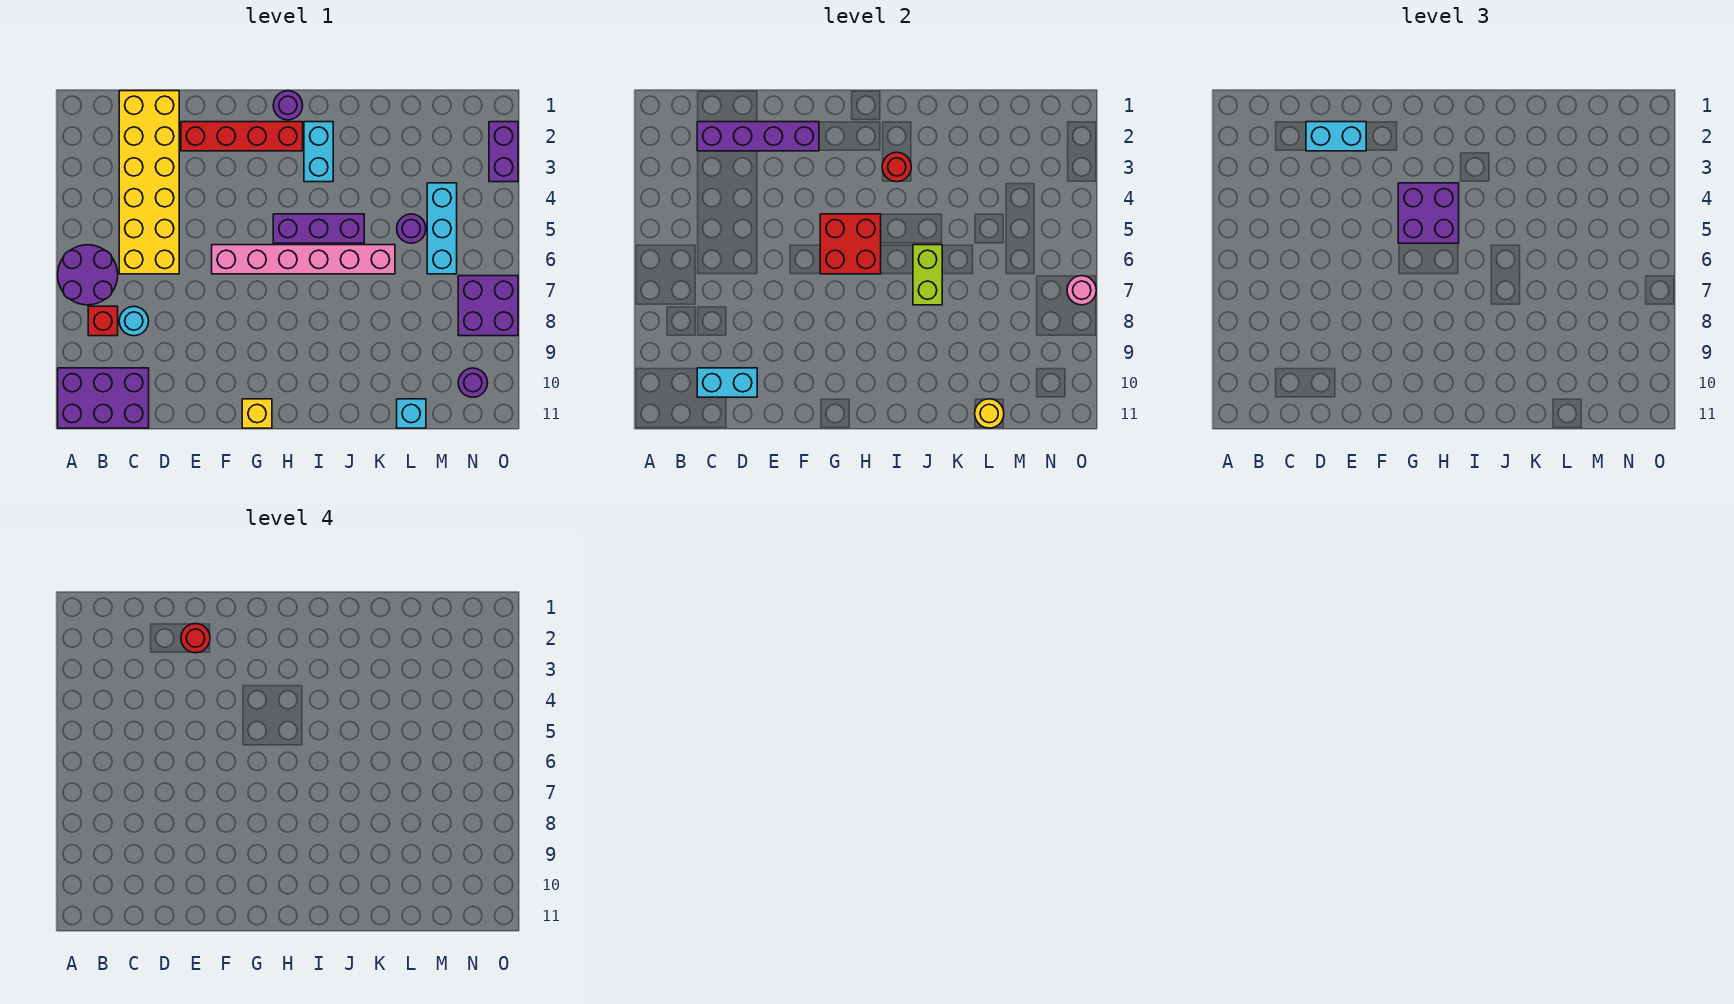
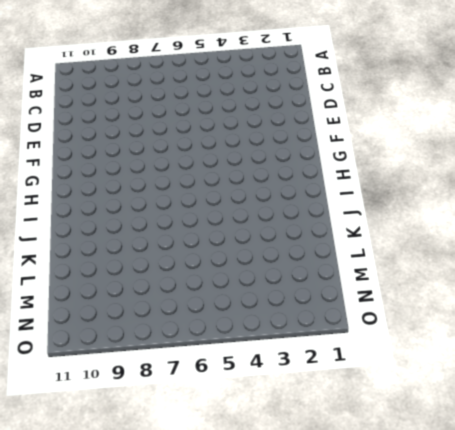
none -> purple round brick A6:B7 level 1
none -> purple brick A10:C11 level 1
none -> red brick B8 level 1

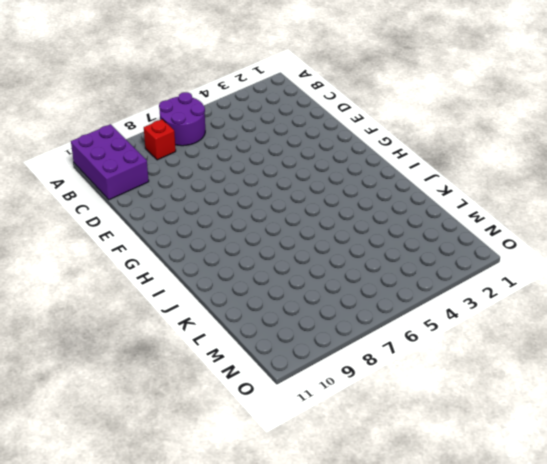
none -> yellow brick C1:D6 level 1
none -> cyan round brick C8 level 1
none -> red brick E2:H2 level 1

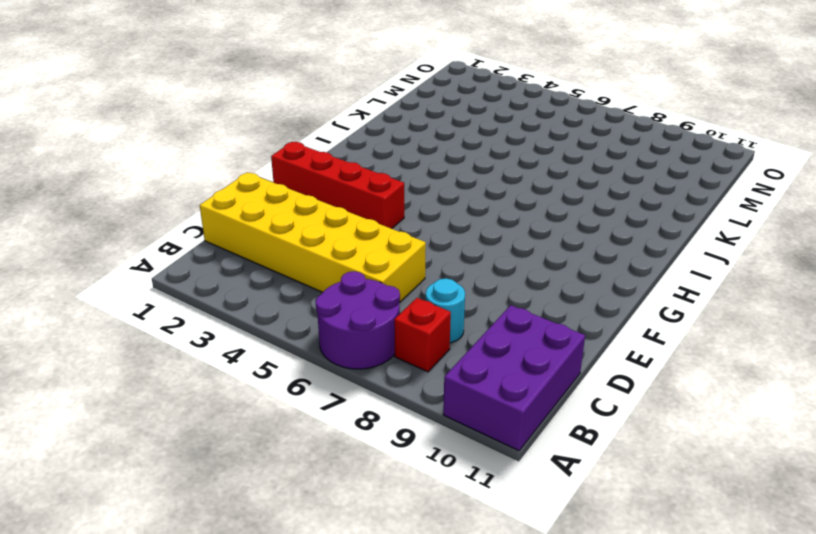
red brick F1:F4 level 1 -> red brick E2:H2 level 1
none -> pink brick F6:K6 level 1
none -> yellow brick G11 level 1
none -> purple round brick H1 level 1

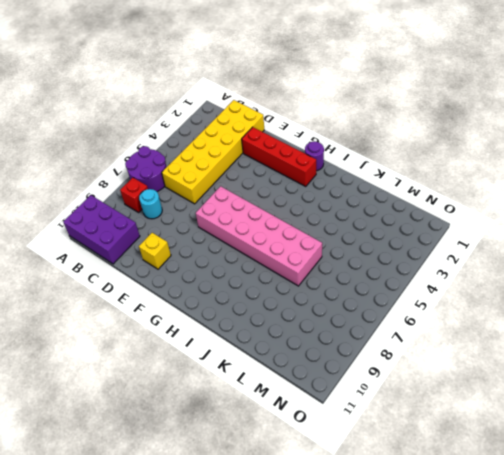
yellow brick E10 level 1 -> yellow brick G11 level 1
pink brick F6:K7 level 1 -> pink brick F6:K6 level 1
none -> purple brick H5:J5 level 1
none -> cyan brick I2:I3 level 1
none -> purple round brick L5 level 1

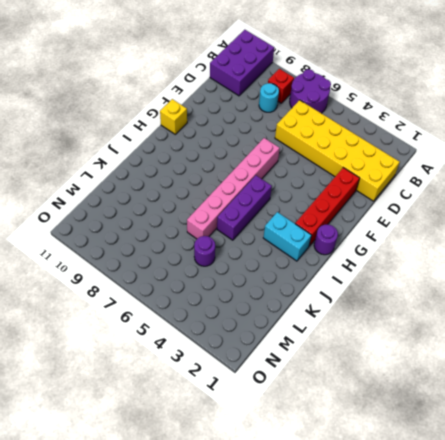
none -> cyan brick L11 level 1
none -> cyan brick M4:M6 level 1
none -> purple brick N7:O8 level 1

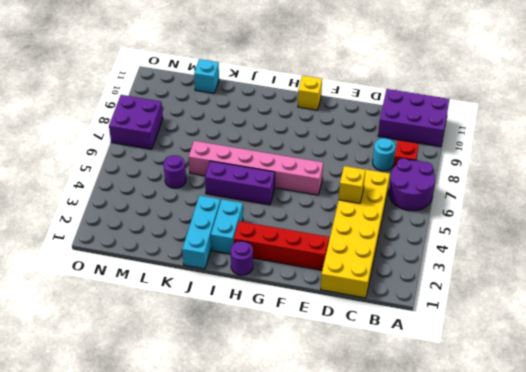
yellow brick D5 level 2 -> none
cyan brick J1:J3 level 1 -> cyan brick M4:M6 level 1
none -> purple round brick N10 level 1
none -> purple brick O2:O3 level 1
none -> purple brick C2:F2 level 2

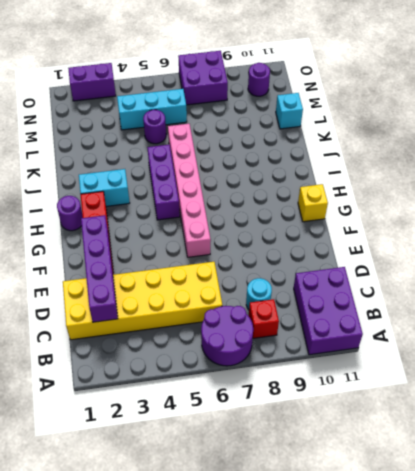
none -> cyan brick C10:D10 level 2
none -> red brick G5:H6 level 2
none -> red round brick I3 level 2

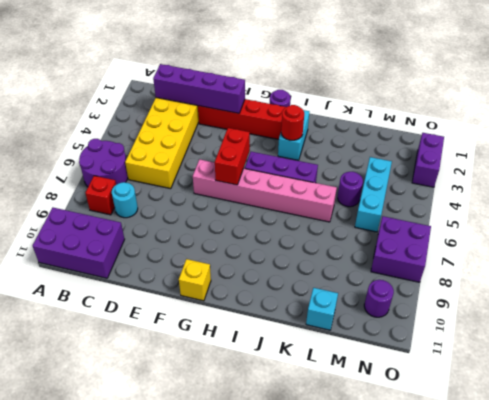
red brick G5:G6 level 2 -> red brick G5:H6 level 2
none -> cyan brick C10:D10 level 2
none -> lime brick J6:J7 level 2
none -> yellow round brick L11 level 2

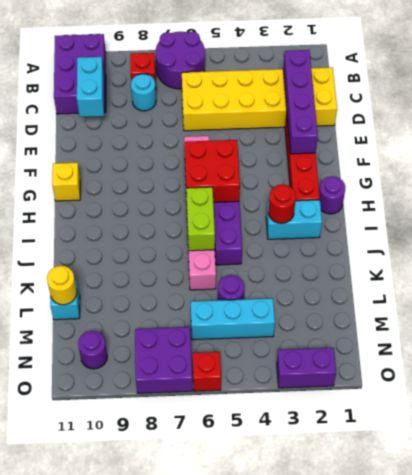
lime brick I6:J6 level 2 -> lime brick J6:J7 level 2
red brick O6 level 1 -> none
none -> pink round brick O7 level 2
none -> cyan brick D2:E2 level 3
none -> purple brick G4:H5 level 3

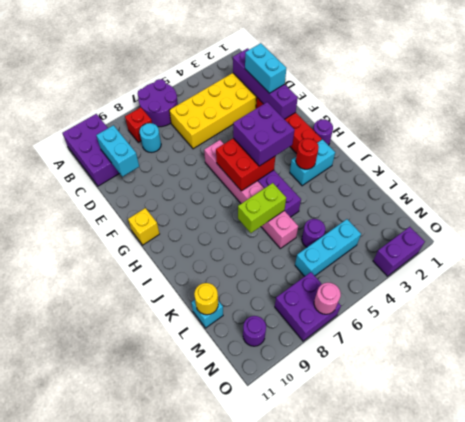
none -> red round brick E2 level 4

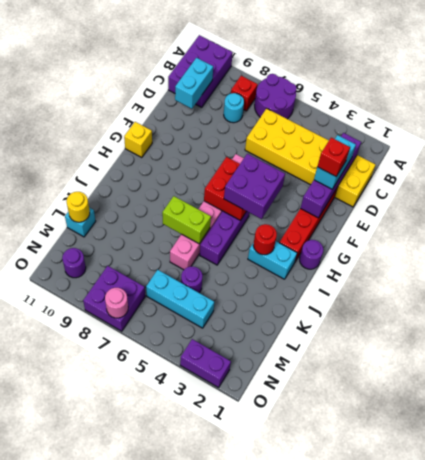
red brick E2 level 4 -> red round brick E2 level 4

